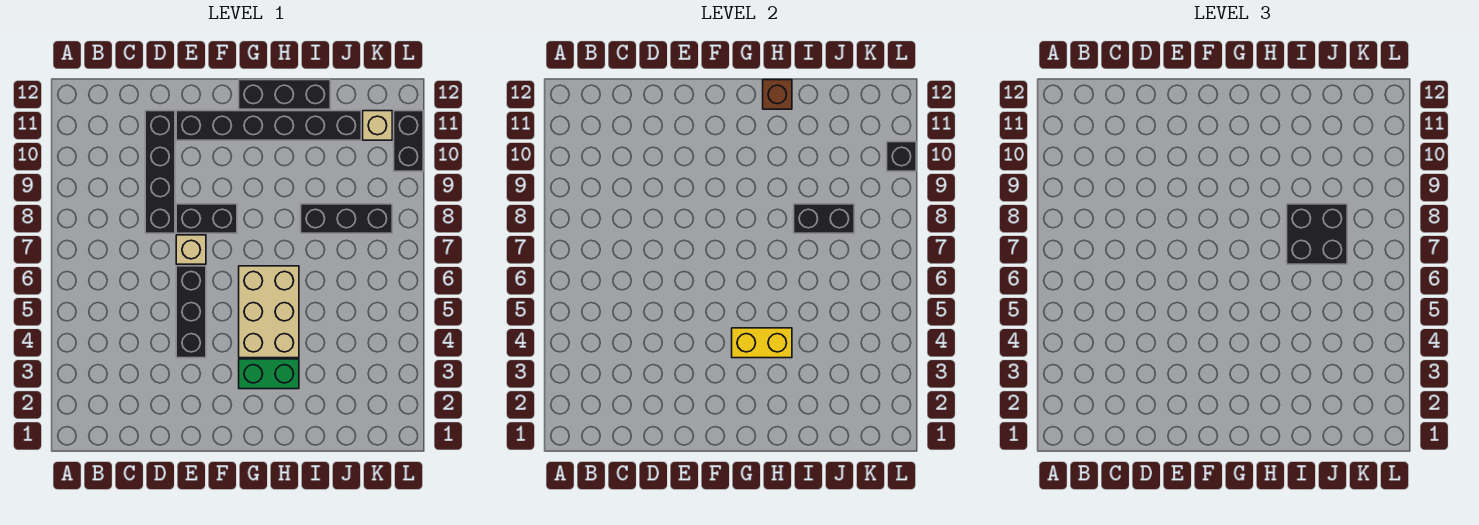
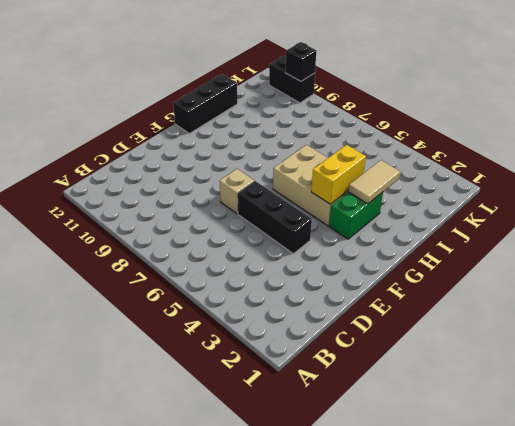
tan tile H3:I3 level 2 -> none
none -> black brick D8:D11 level 1
none -> black brick E8:F8 level 1
none -> black brick E11:J11 level 1

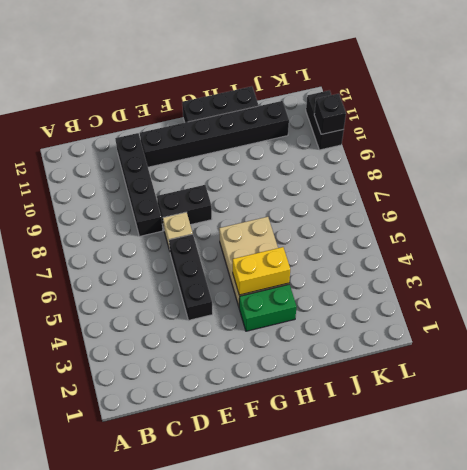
none -> black brick I8:K8 level 1
none -> tan brick K11 level 1
none -> brown brick H12 level 2

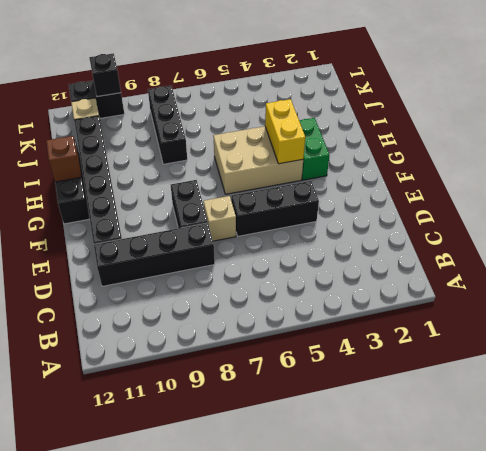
none -> black brick I8:J8 level 2
none -> black brick I7:J8 level 3

